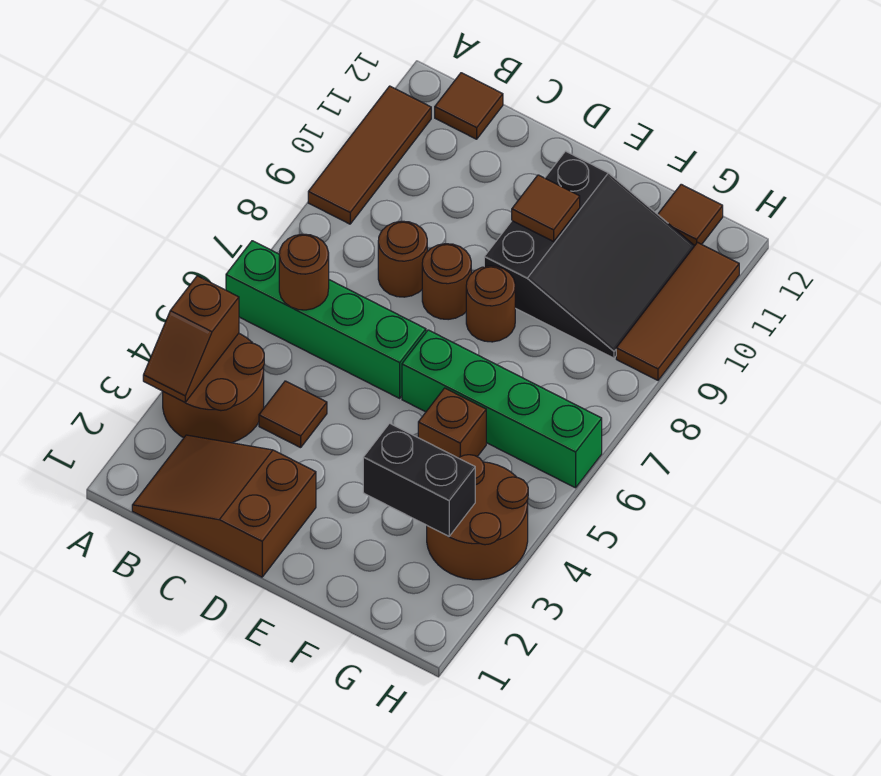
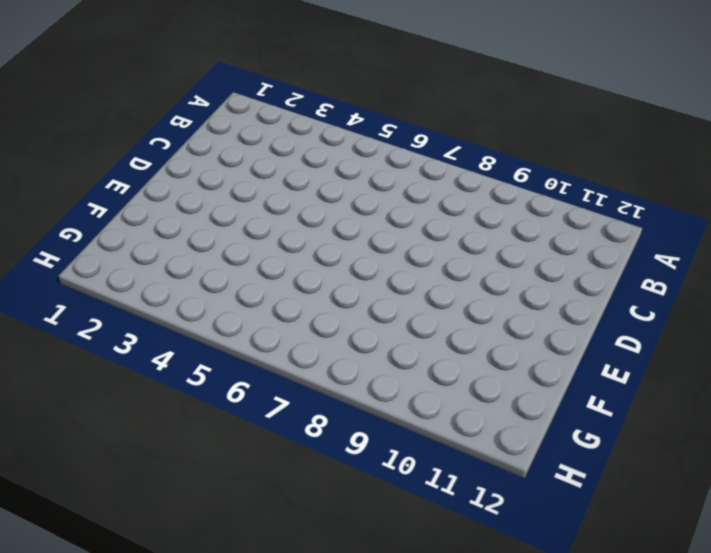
none -> brown round brick A3:B4 level 1
none -> green brick A6:D6 level 1
none -> brown tile A9:A11 level 1

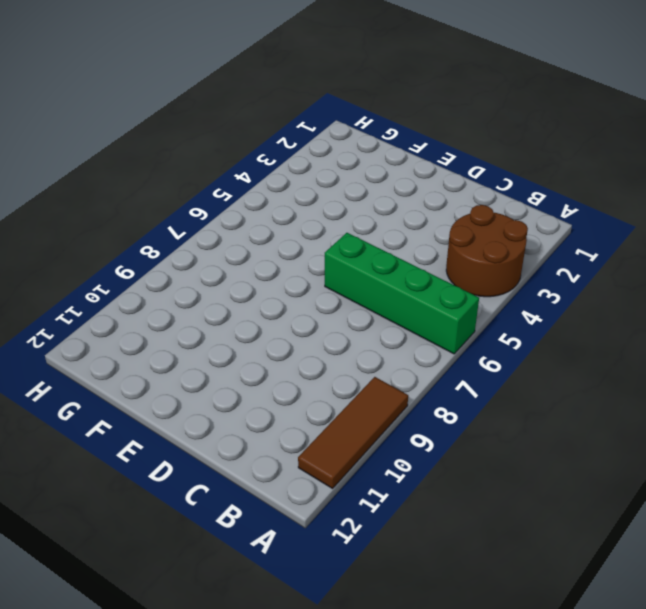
none -> brown slope B1:D2 level 1 top D
none -> brown tile B12 level 1
none -> brown tile C4 level 1

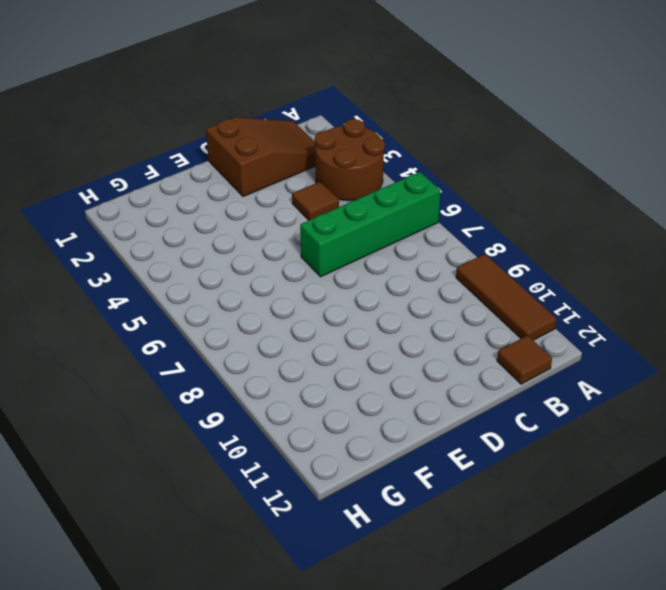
none -> brown round brick C8 level 1
none -> brown round brick D8 level 1
none -> green brick E6:H6 level 1

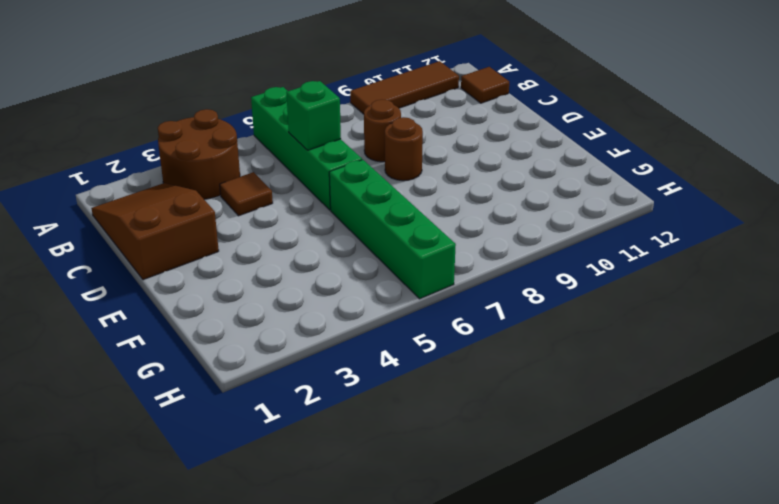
green brick C6 level 2 -> none
none -> brown round brick E8 level 1
none -> black slope E9:G11 level 1 top E
none -> brown brick F5 level 1

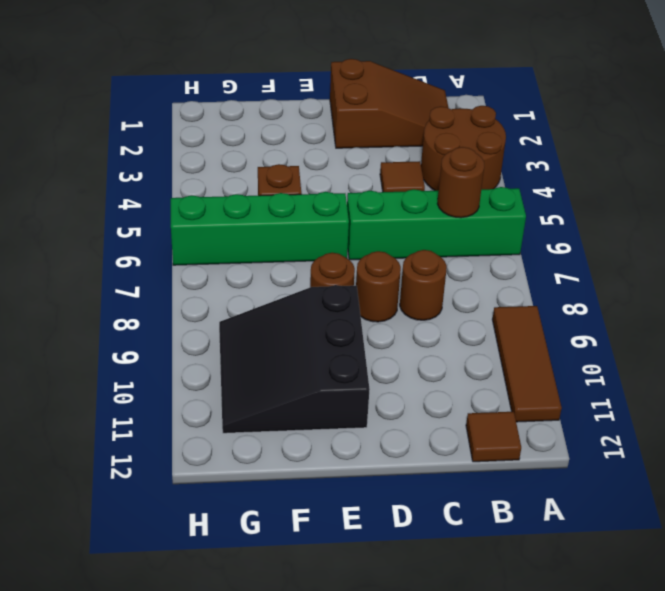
none -> brown round brick G3:H4 level 1
none -> brown tile G12 level 1
none -> brown tile H9:H11 level 1

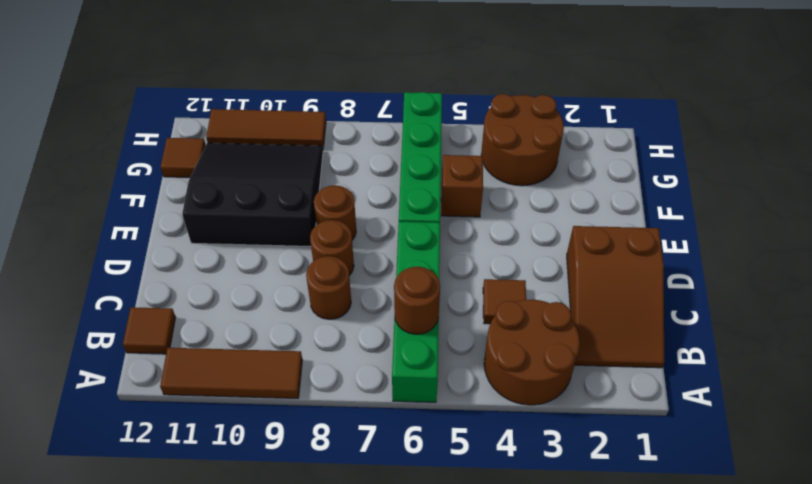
none -> brown slope A3:A4 level 2 top 4
none -> brown tile E10 level 2
none -> black brick F3:G3 level 2

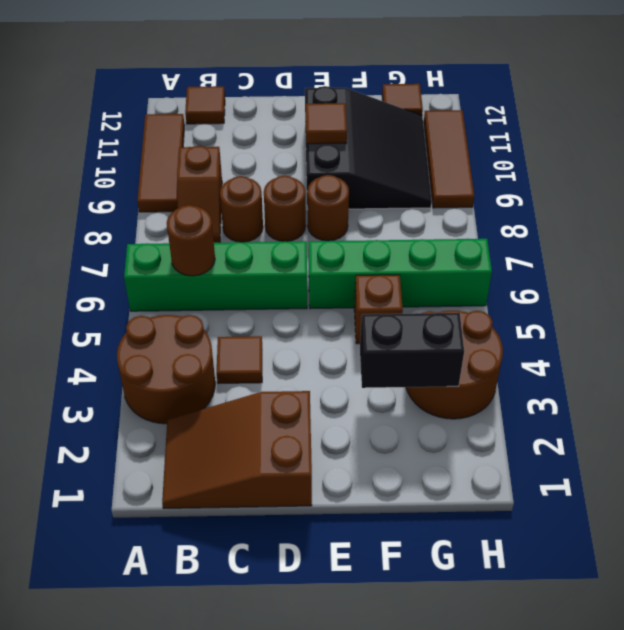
brown slope B8:B9 level 1 top 9 -> brown slope A3:A4 level 2 top 4

